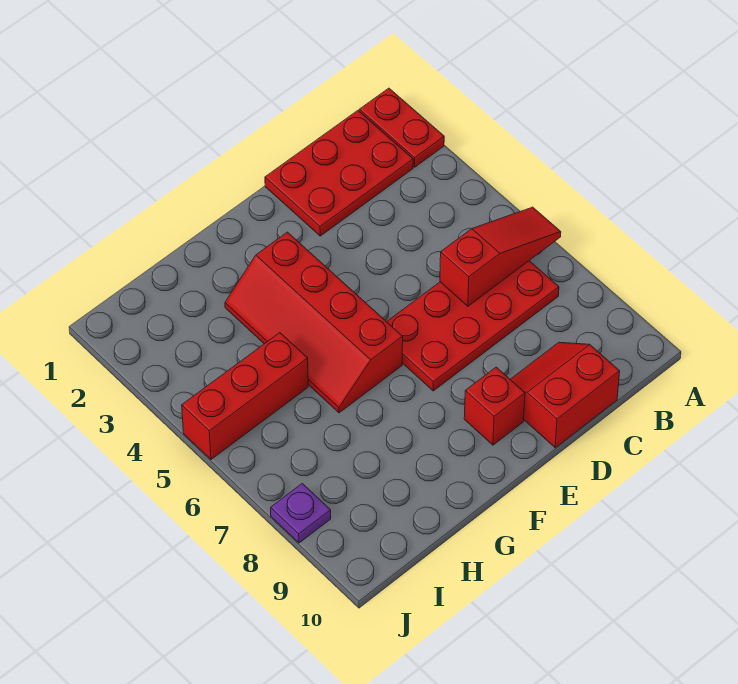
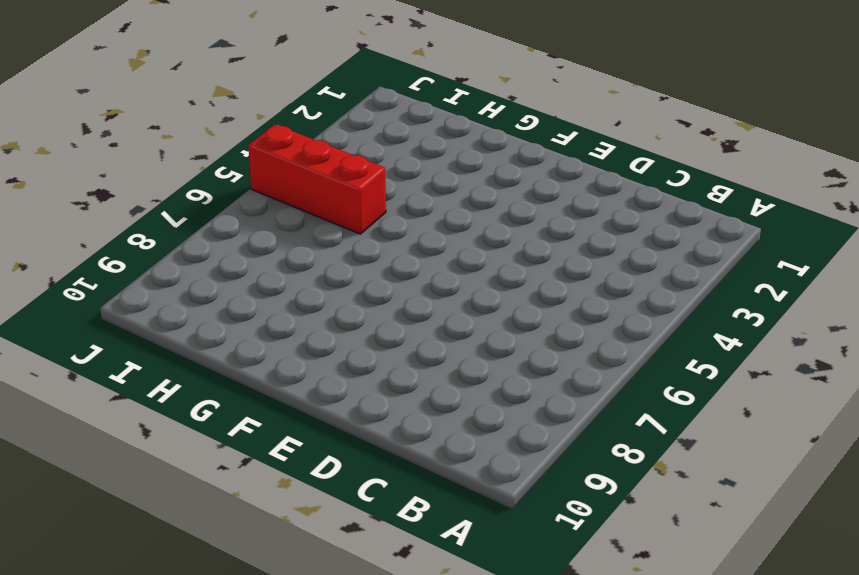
none -> red plate A1:A2 level 1
none -> red plate B1:D2 level 1

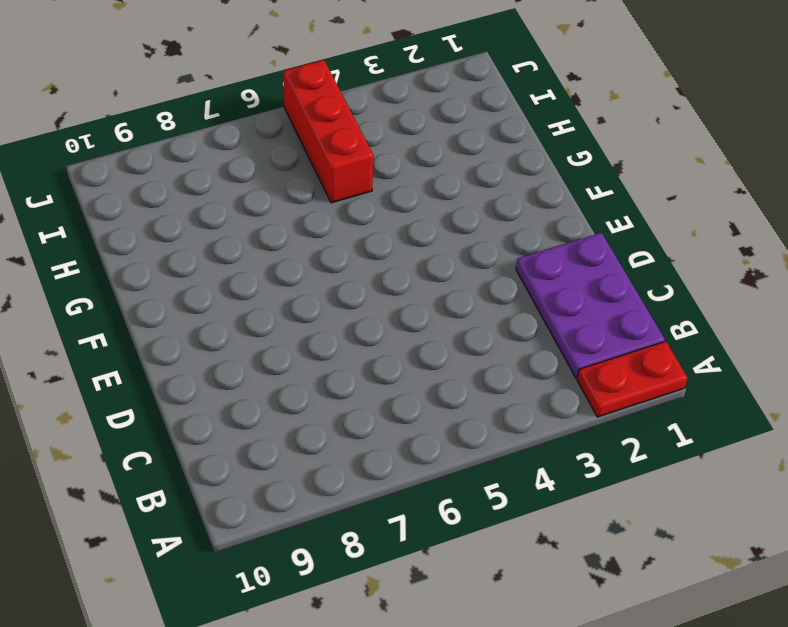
purple plate B1:D2 level 1 -> red plate B1:D2 level 1
none -> red plate B6:E7 level 1
none -> red slope C9:D10 level 1 top 10

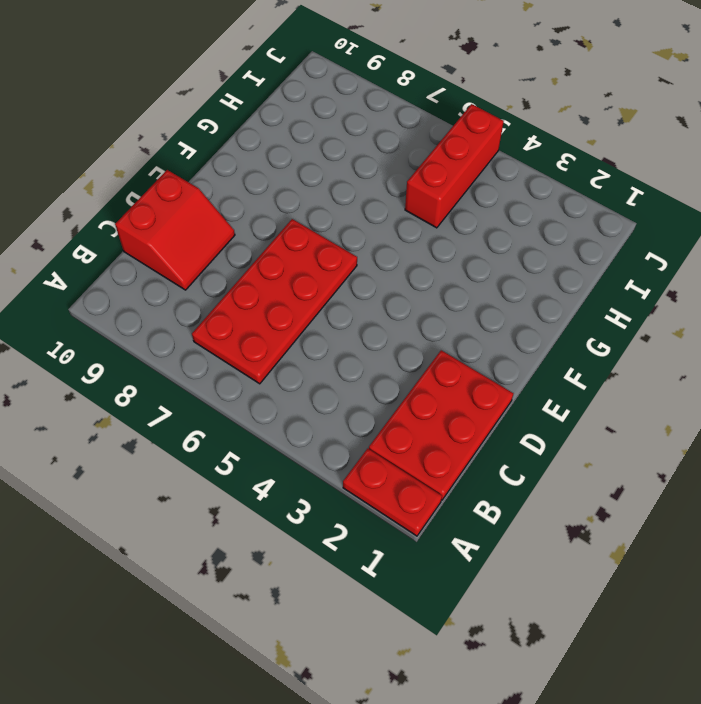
none -> red brick E9 level 1
none -> red slope F3:G6 level 1 top F

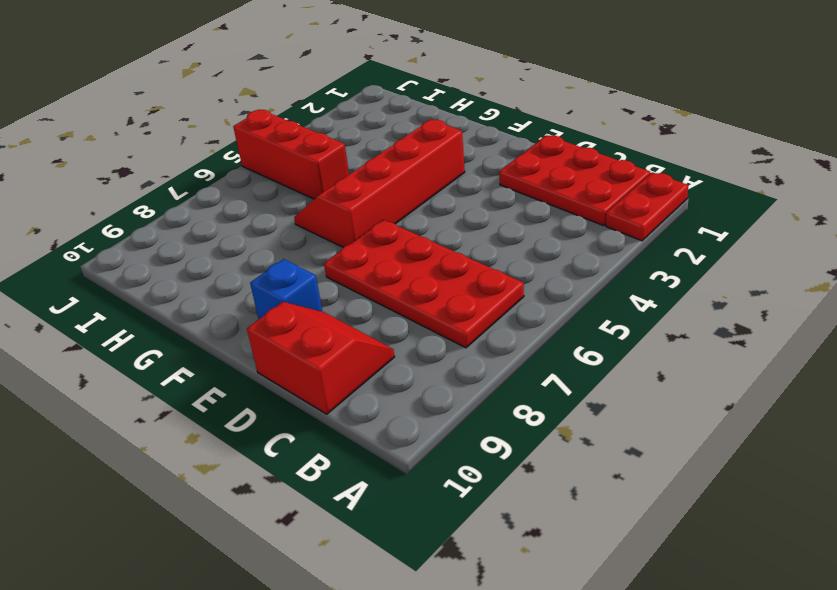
blue brick E9 level 1 -> red brick E9 level 1
none -> purple plate J8 level 1
none -> red slope A6:C6 level 2 top C

